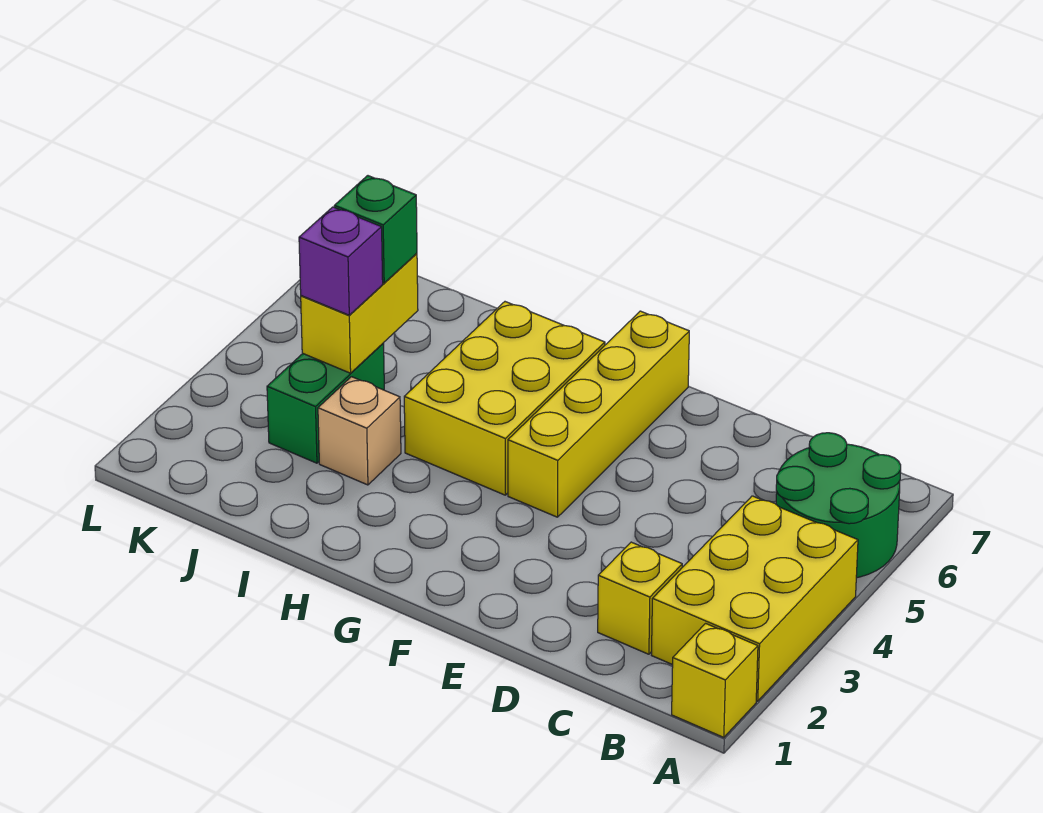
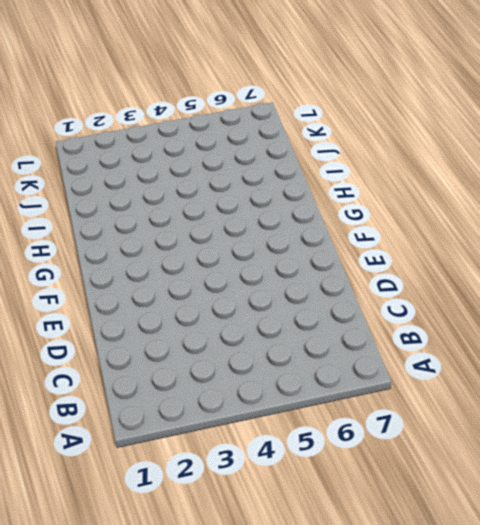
none -> yellow brick A1 level 1
none -> yellow brick A2:B4 level 1

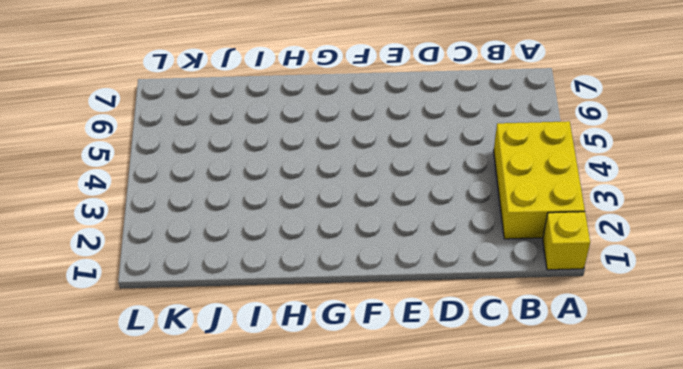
none -> green round brick A5:B6 level 1
none -> yellow brick C2 level 1

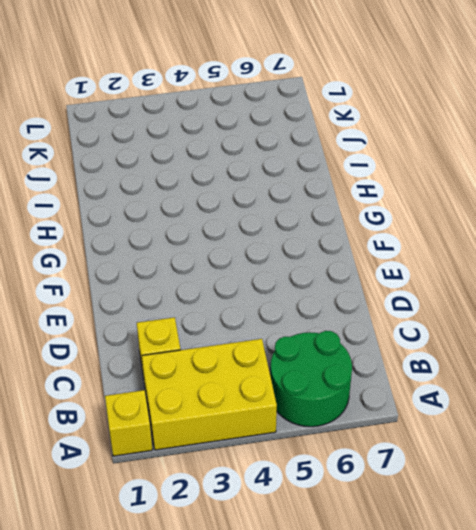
none -> yellow brick F4:F7 level 1
none -> yellow brick G4:H6 level 1

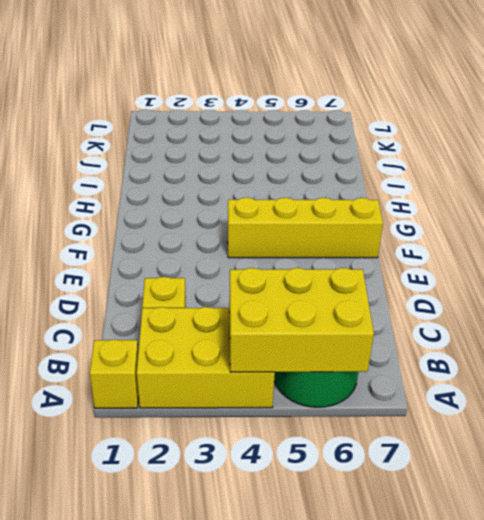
yellow brick A4:B6 level 2 -> yellow brick G4:H6 level 1
none -> tan brick I3 level 1
none -> green brick J3:J4 level 1

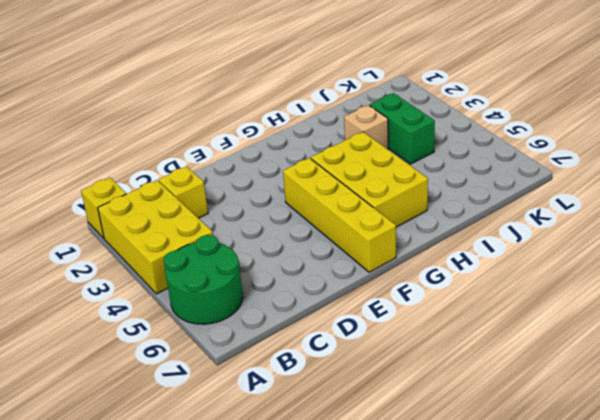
none -> yellow brick J4:J5 level 2
none -> purple brick J4 level 3

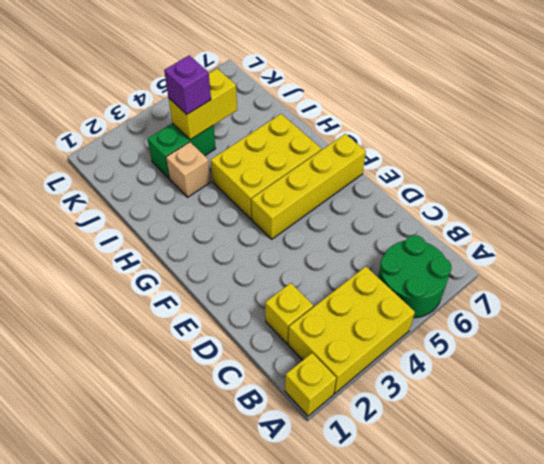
none -> green brick J5 level 3

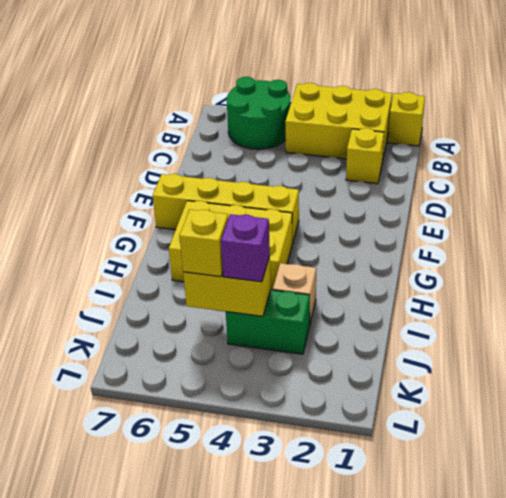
yellow brick J5 level 3 -> green brick J5 level 3

